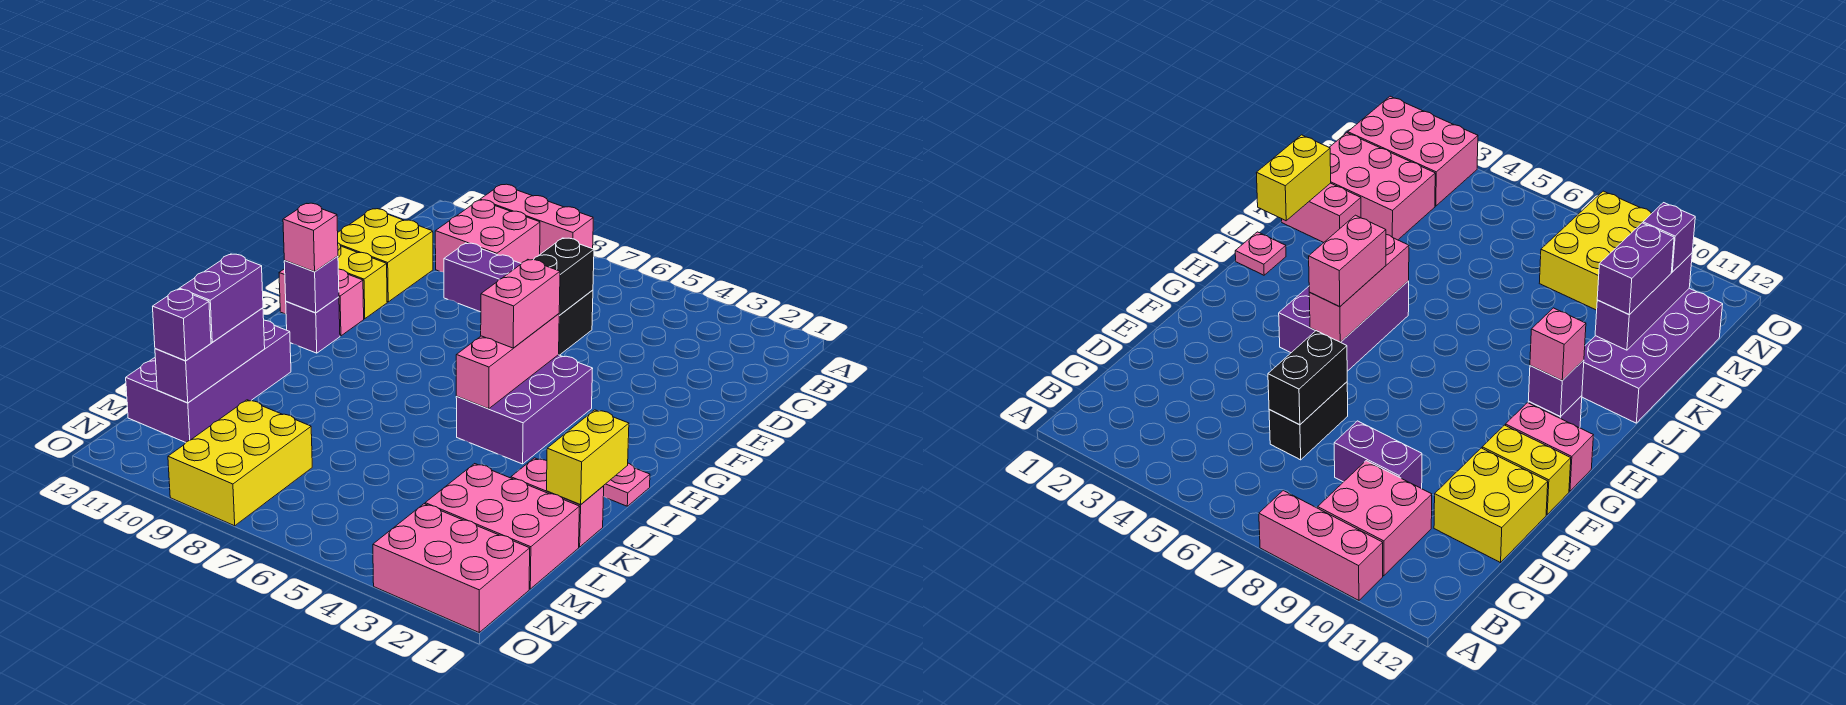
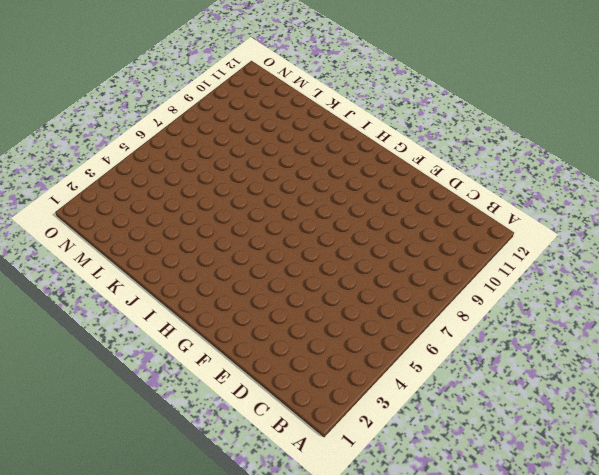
none -> pink brick A8:A10 level 1
none -> pink brick B9:C10 level 1
none -> black brick D6:E6 level 1

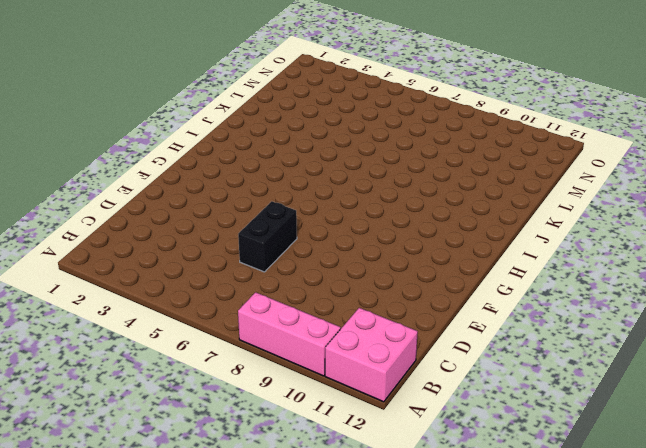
pink brick A11:B12 level 1 -> pink brick B9:C10 level 1
none -> purple brick D8:D9 level 1
none -> yellow brick D11:E12 level 1
none -> yellow brick F11:F12 level 1

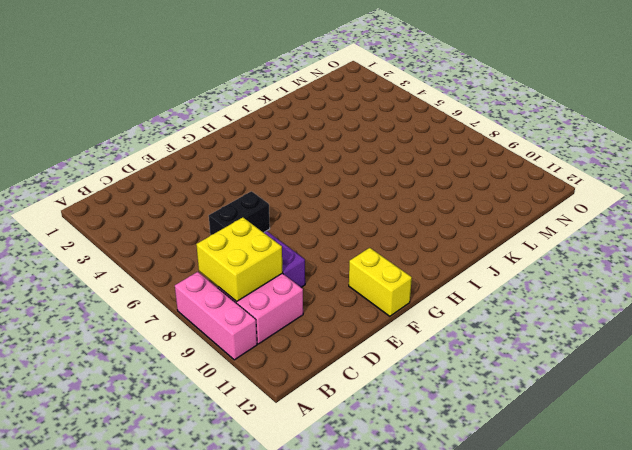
yellow brick B8:C9 level 2 -> yellow brick D11:E12 level 1
none -> purple brick G4:I5 level 1
none -> pink brick G11:G12 level 1
none -> purple brick H11 level 1

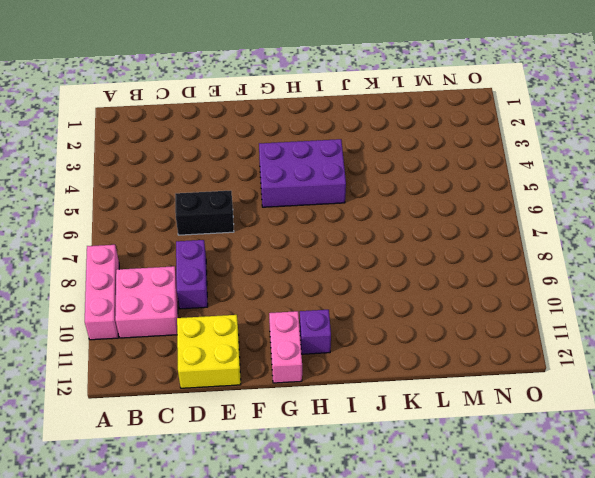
none -> yellow brick F11:F12 level 1
none -> pink plate I1 level 1
none -> purple brick J11:M12 level 1

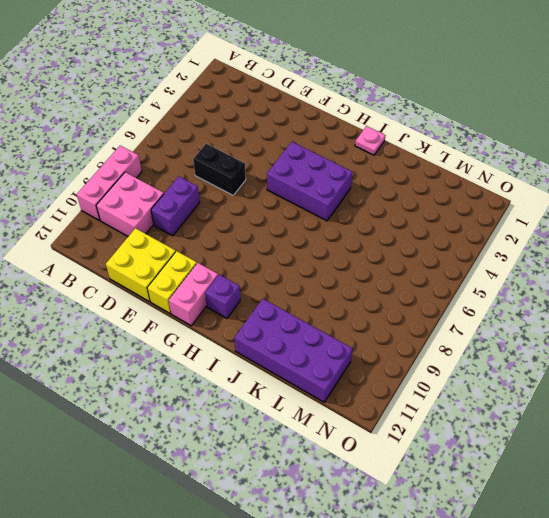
none -> pink brick K1:K2 level 1
none -> pink brick L1:M3 level 1
none -> yellow brick M8:O9 level 1

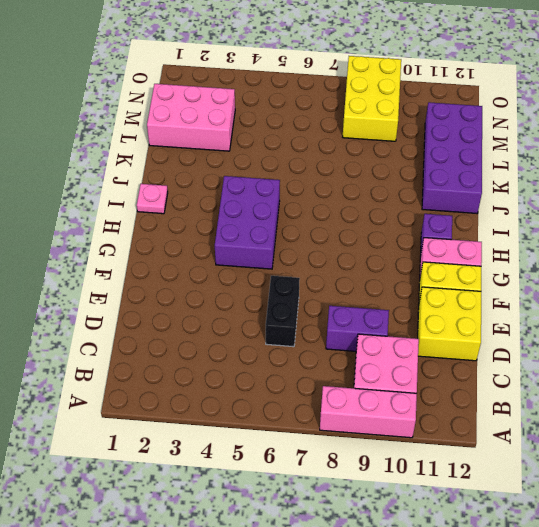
none -> pink brick K1:K2 level 1
none -> pink brick N1:O3 level 1
none -> black brick D6:E6 level 2

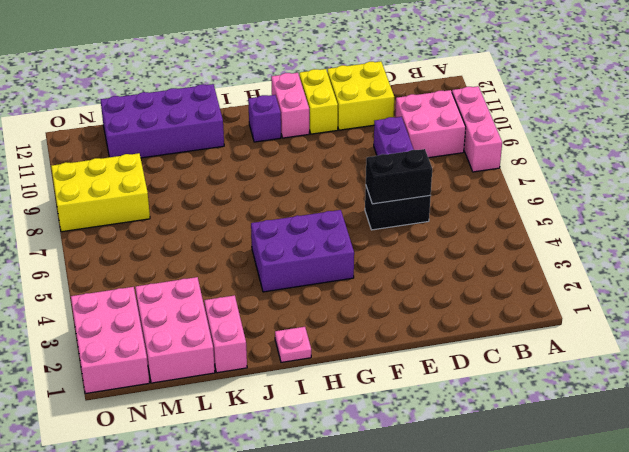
none -> pink brick G5:I5 level 2
none -> purple brick H11 level 2
none -> yellow brick J1:K1 level 2

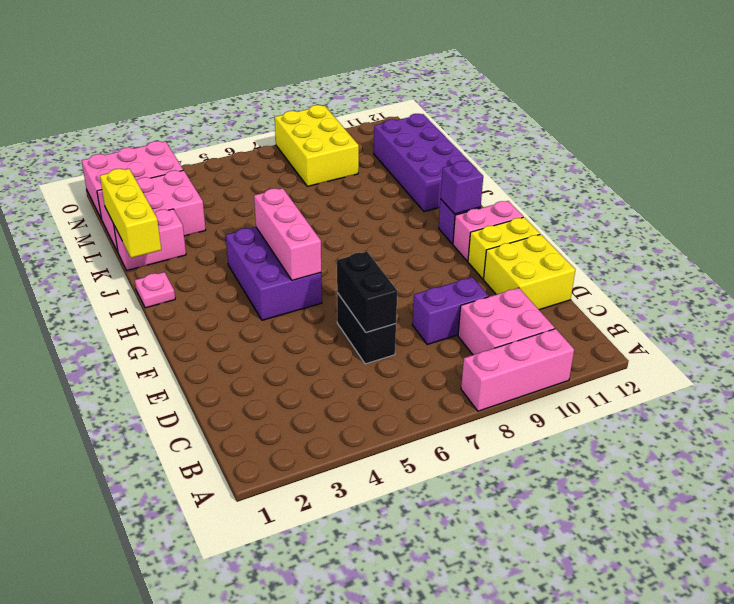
yellow brick J1:L1 level 2 -> yellow brick J1:K1 level 2
none -> purple brick K11:M11 level 2
none -> pink brick G5:H5 level 3
none -> pink brick H11 level 3

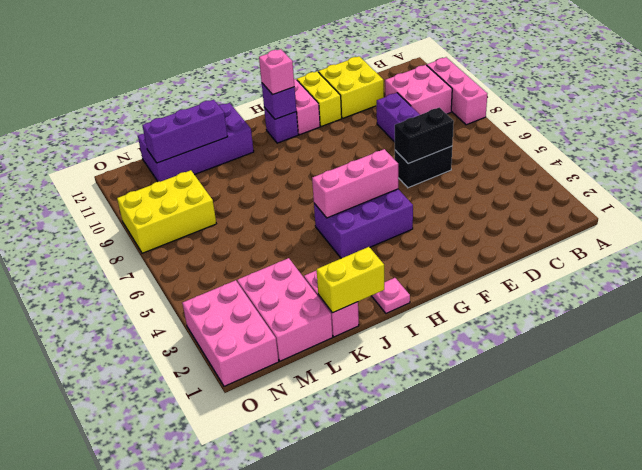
none -> pink brick G5:H5 level 3
none -> purple brick K11:L11 level 3
none -> purple brick M11 level 3

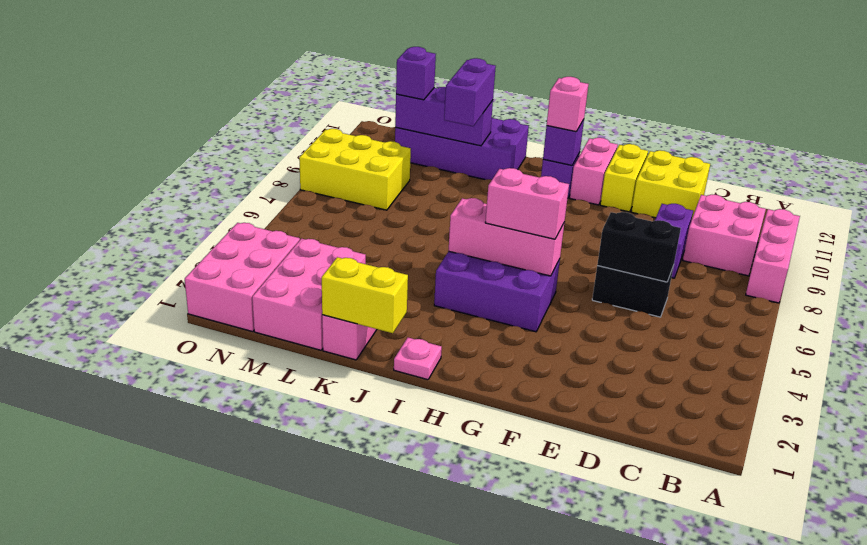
purple brick K10:K11 level 3 -> purple brick K11:L11 level 3

